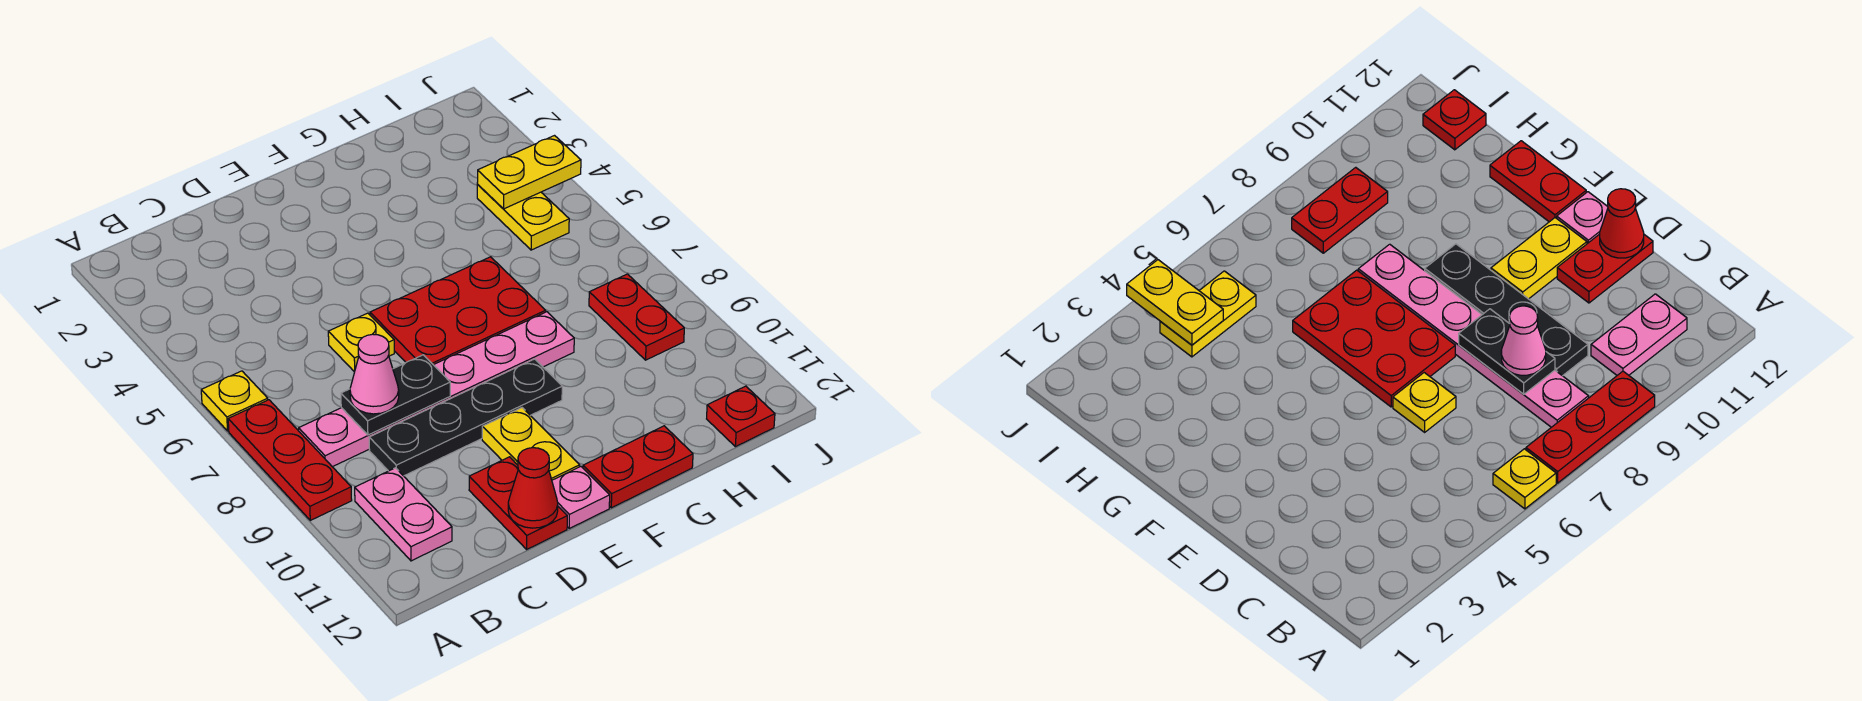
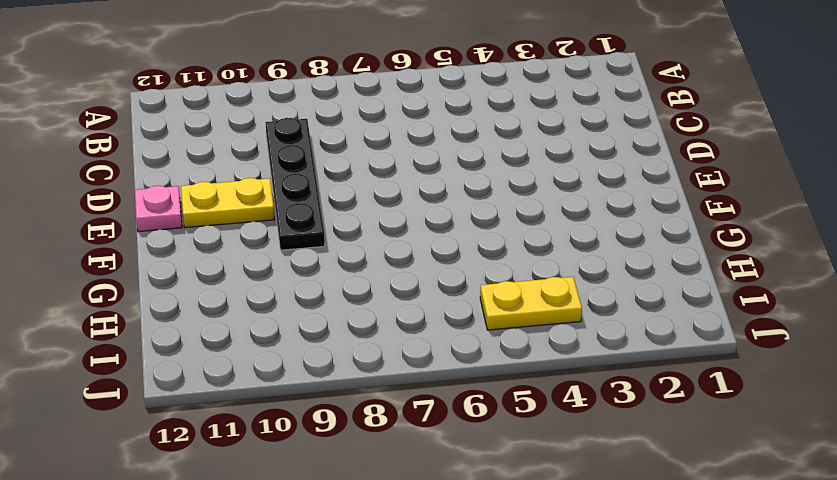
none -> yellow plate A6 level 1
none -> red plate A7:A9 level 1
none -> pink plate B8:G8 level 1

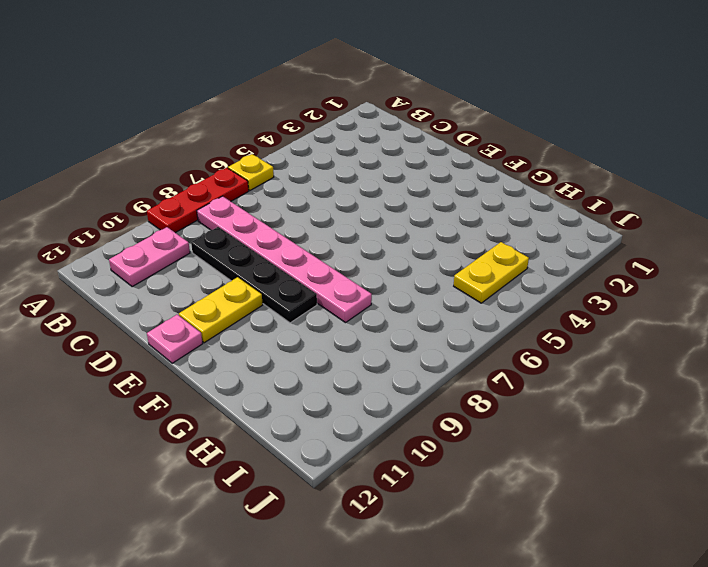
none -> yellow plate D6 level 1
none -> red plate D11:D12 level 1
none -> red plate E6:G7 level 1

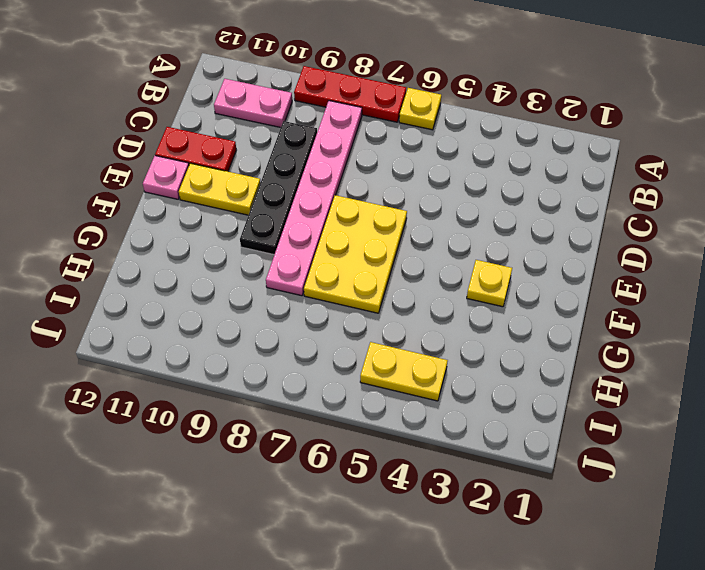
yellow plate E6:G7 level 1 -> red plate E6:G7 level 1
yellow plate F3 level 1 -> yellow plate D6 level 1
none -> red plate F12:G12 level 1
none -> red plate I8:I9 level 1
none -> red plate I12 level 1

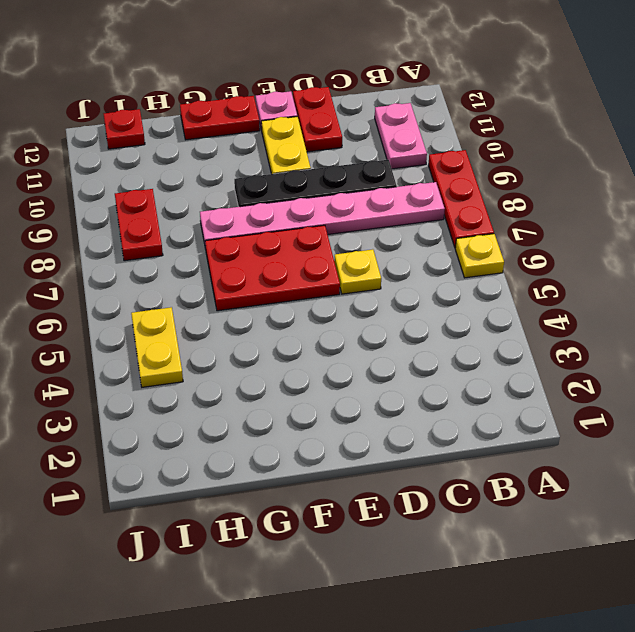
none -> black plate C8:D8 level 2
none -> red cone D12 level 2
none -> yellow plate I4:J4 level 2

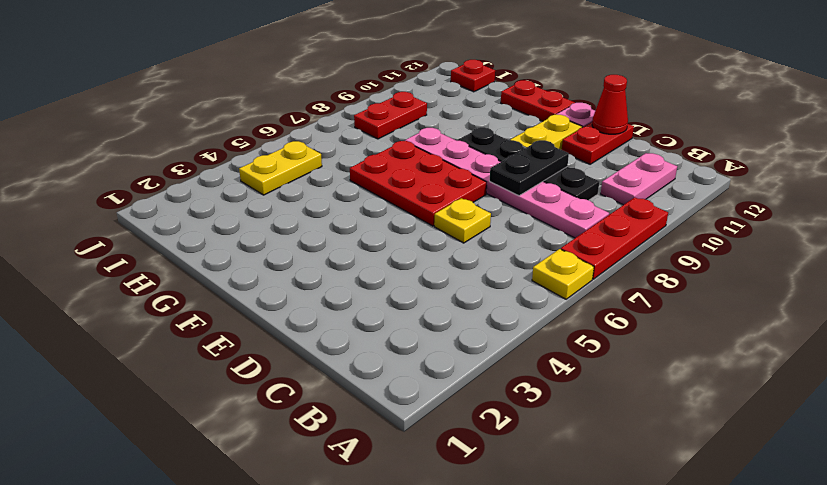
black plate D8:D9 level 2 -> black plate C8:D8 level 2
none -> yellow plate I4:J4 level 2
none -> pink cone C8 level 3

